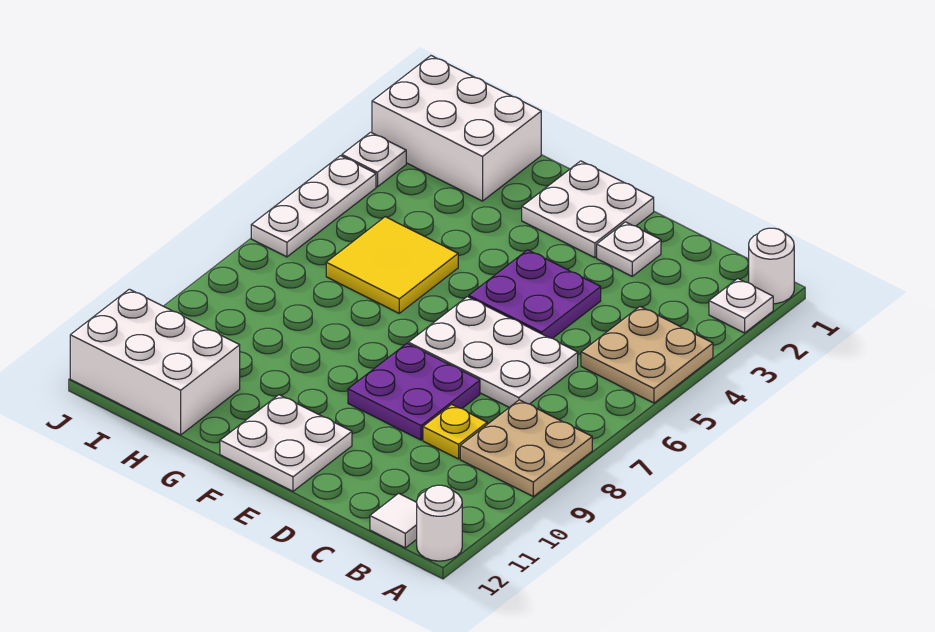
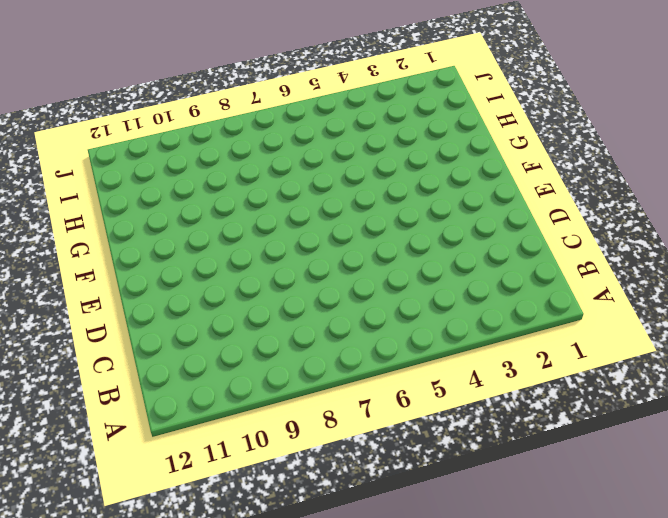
none -> white round brick A1 level 1
none -> white plate A2 level 1
none -> tan plate A4:B5 level 1

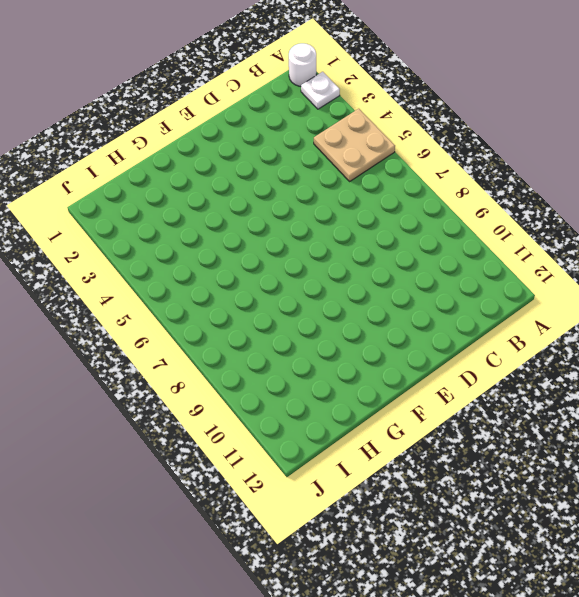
none -> tan plate A8:B9 level 1
none -> white round brick A12 level 1
none -> white tile B12 level 1

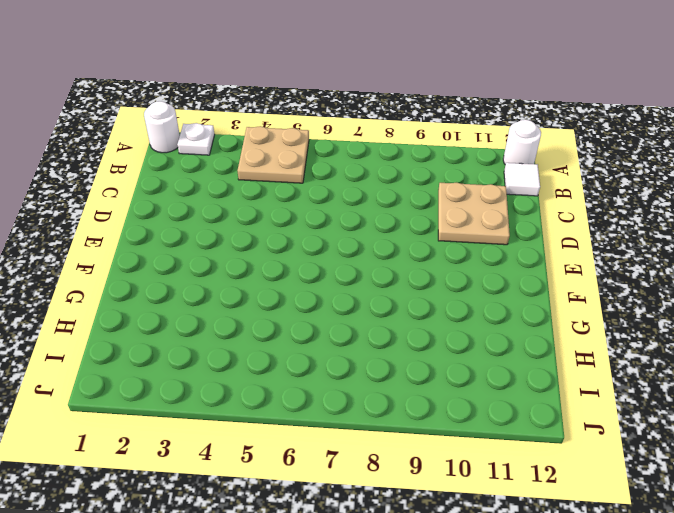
tan plate C10:D11 level 1 -> tan plate A8:B9 level 1
none -> white plate C6:E7 level 1
none -> yellow plate C9 level 1
none -> white plate D2 level 1

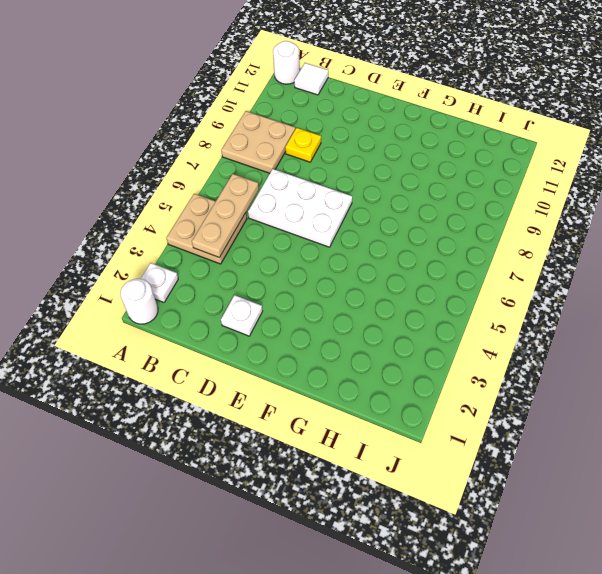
tan plate B4:B6 level 2 -> none
none -> purple plate D4:E5 level 1
none -> purple plate D8:E9 level 1
none -> white plate E1:F2 level 1

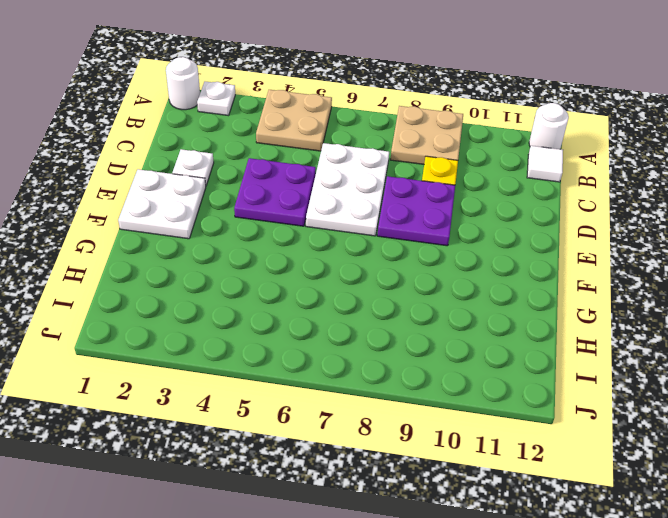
none -> white plate E11:F12 level 1
none -> yellow tile G5:H6 level 1
none -> white brick H1:J2 level 1

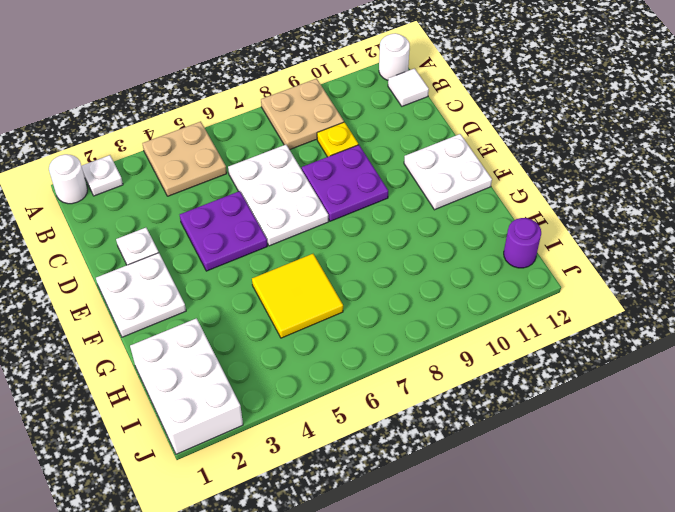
purple round brick I12 level 1 -> white brick H11:J12 level 1
none -> white plate J3 level 1
none -> white plate J4:J6 level 1

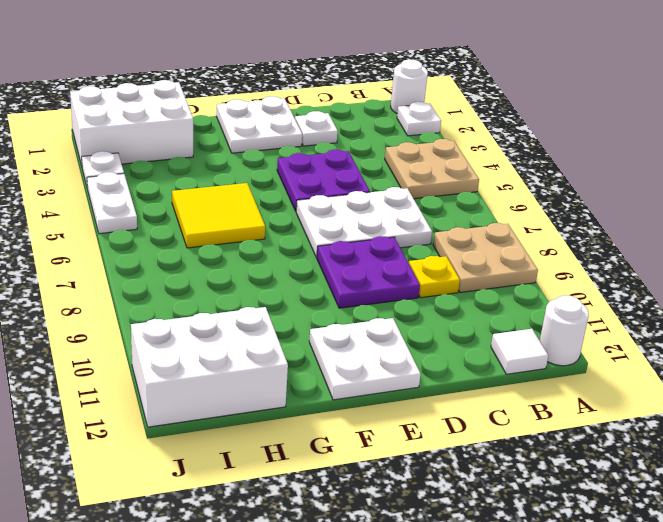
white plate J4:J5 level 1 -> white plate J4:J6 level 1

